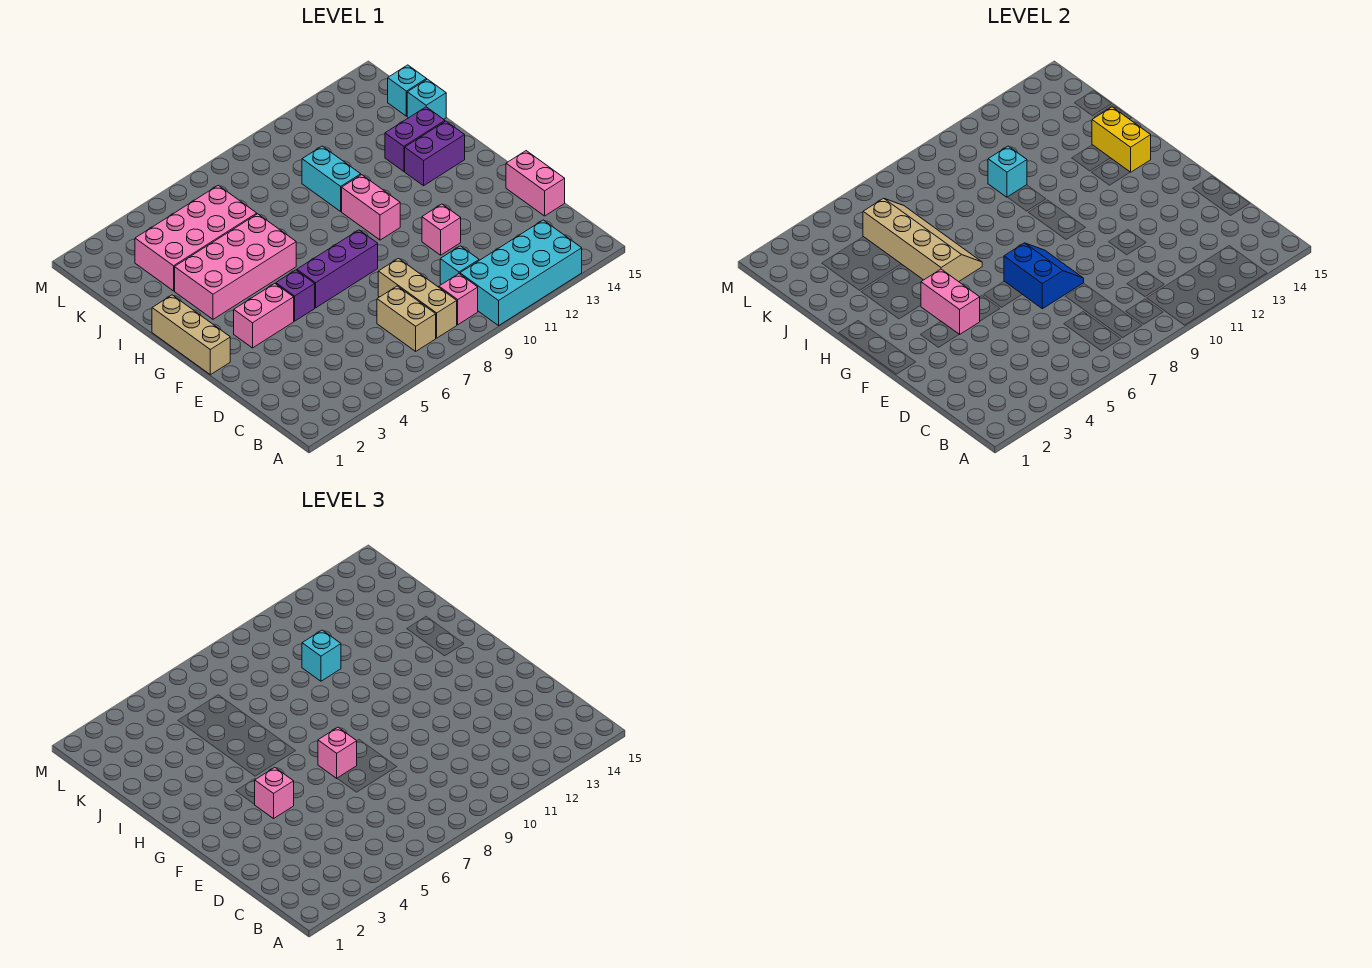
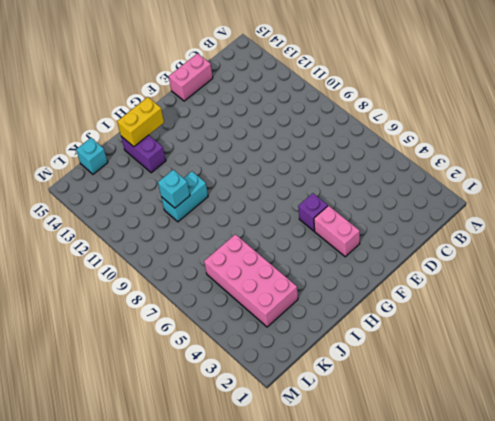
none -> cyan brick A10:B13 level 1
none -> tan brick B7:C7 level 1
none -> tan brick B8:D8 level 1

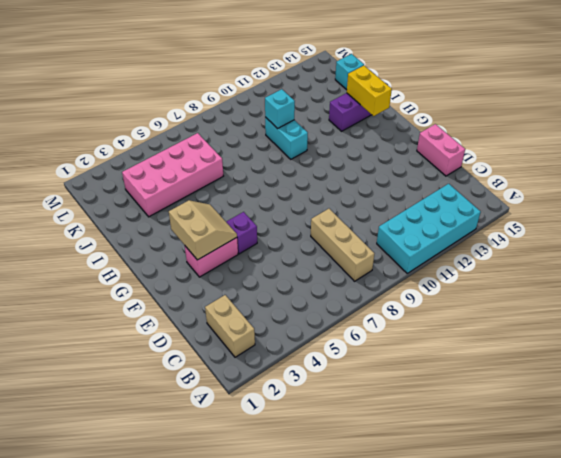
tan brick B2:C2 level 1 -> tan brick B7:C7 level 1
tan slope F3:G4 level 2 top 3 -> pink brick F4:G4 level 2
none -> pink brick B9 level 1
none -> cyan brick C10 level 1
none -> pink brick E11 level 1

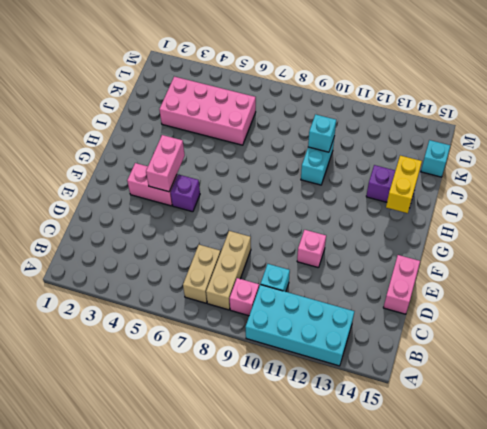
none -> tan brick F1:H1 level 1
none -> purple brick F6:F8 level 1
none -> pink brick G10:H10 level 1

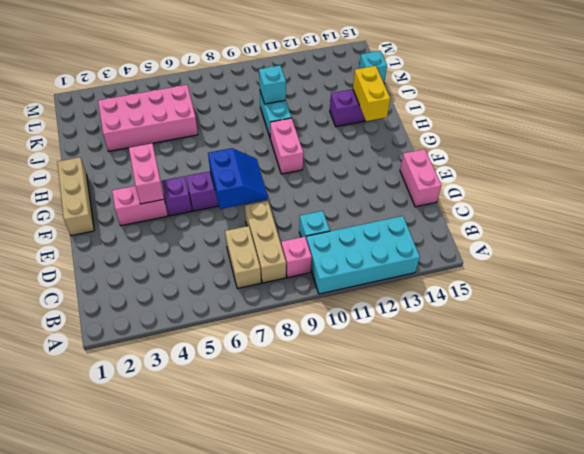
none -> pink brick E11 level 1
none -> pink brick H3:I6 level 1
none -> purple brick H13:H14 level 1

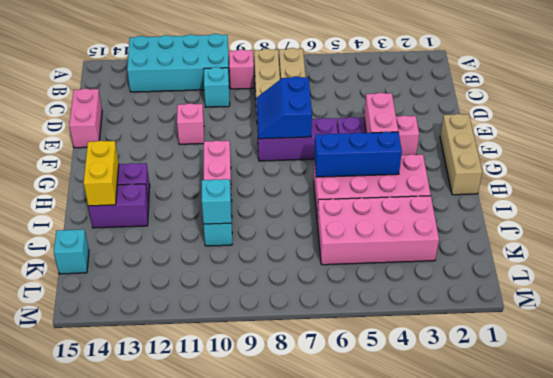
blue brick H4:H6 level 2 -> tan slope H5:K6 level 2 top 5
none -> cyan brick J15 level 1
none -> pink brick F4 level 3
none -> pink brick F7 level 3

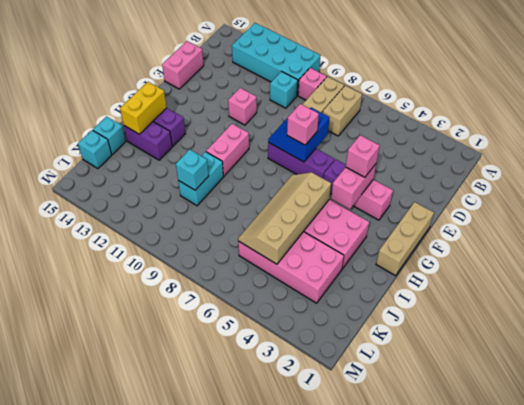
none -> cyan brick J10 level 3

